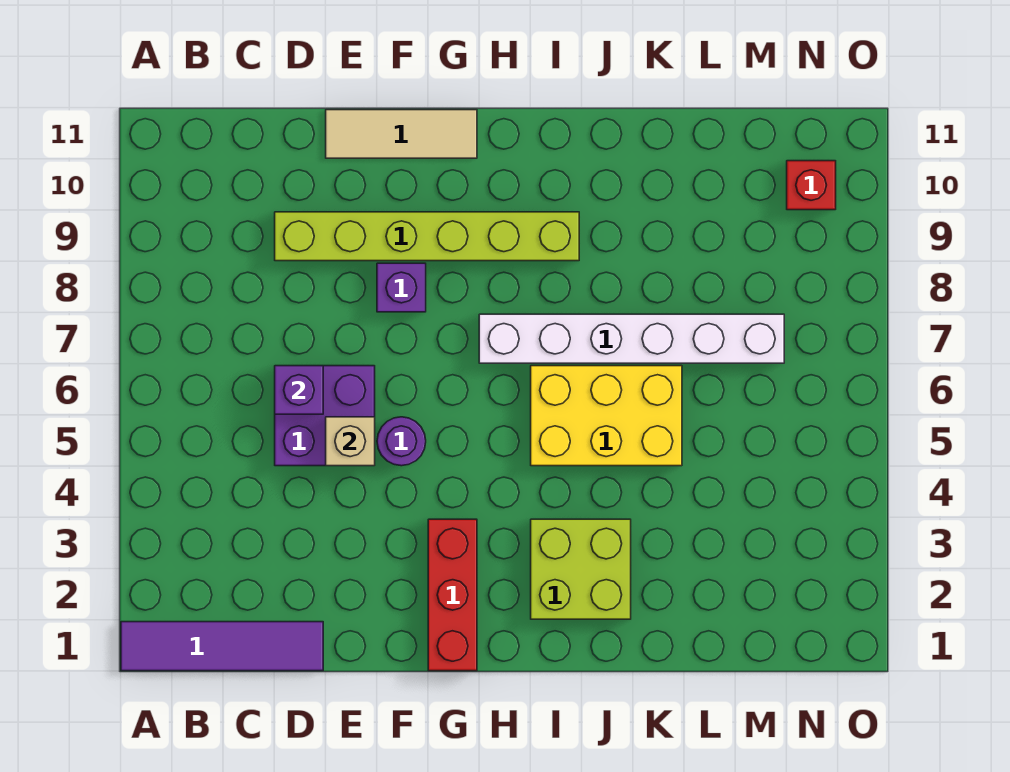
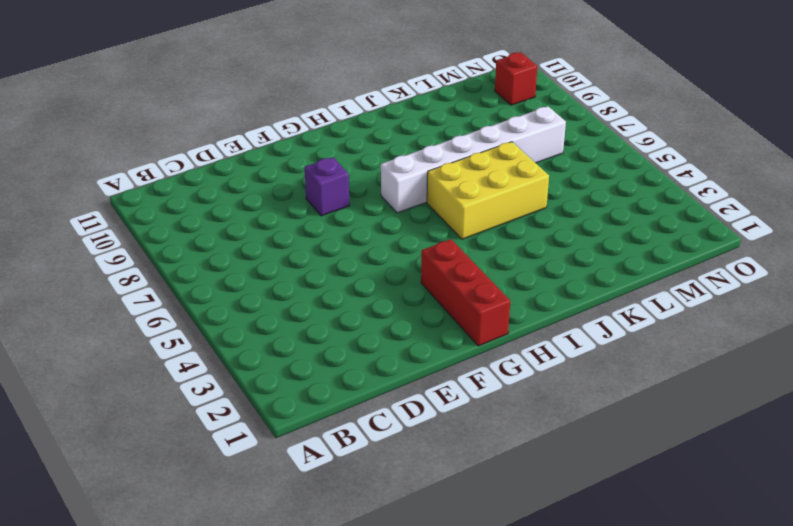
none -> purple tile A1:D1 level 1
none -> purple brick D5:E6 level 1
none -> lime brick D9:I9 level 1

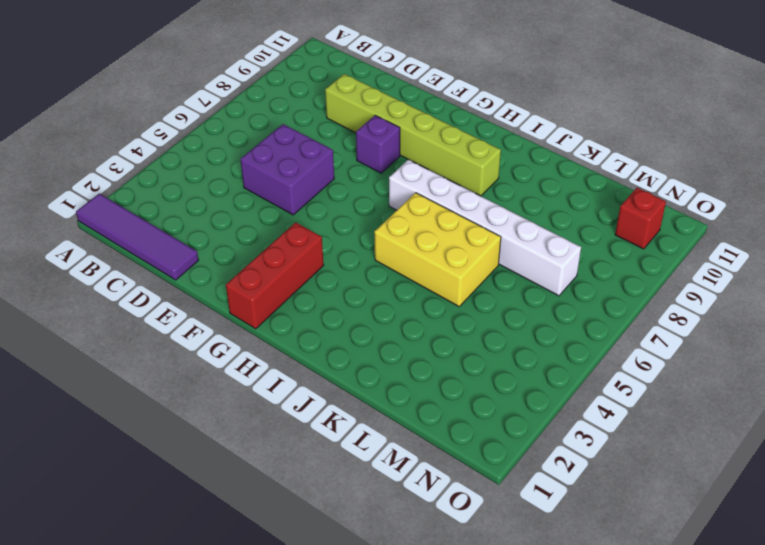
none -> tan tile E11:G11 level 1
none -> purple round brick F5 level 1
none -> lime brick I2:J3 level 1

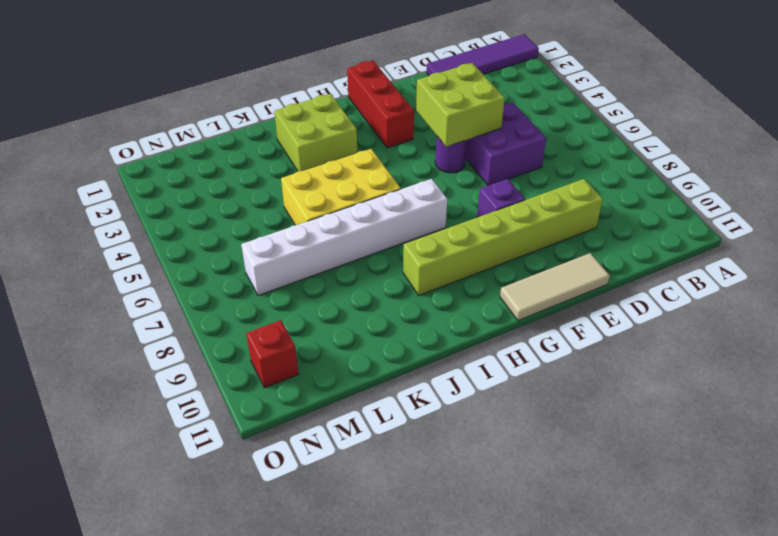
lime brick E4:F5 level 2 -> tan brick E5 level 2
none -> purple brick D6 level 2

